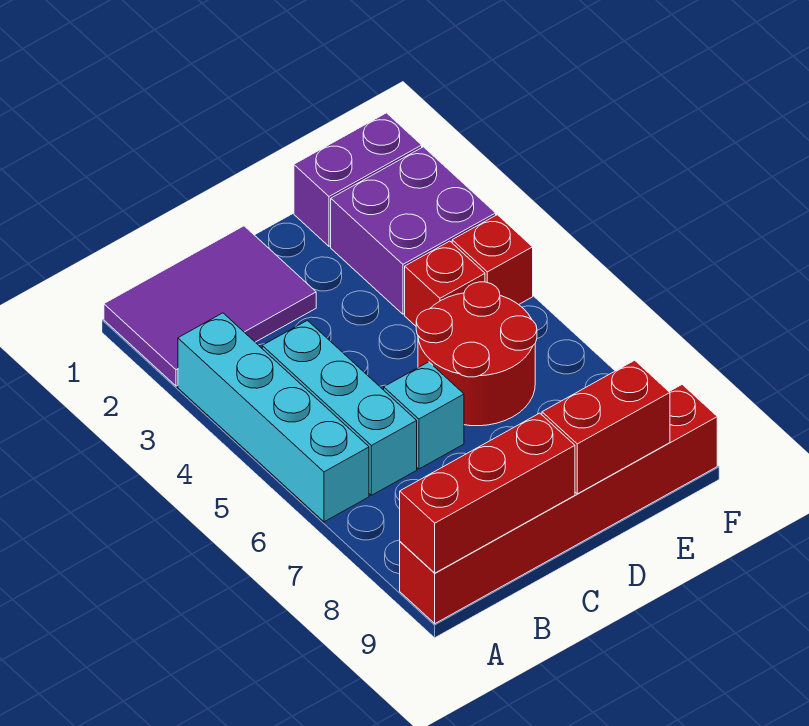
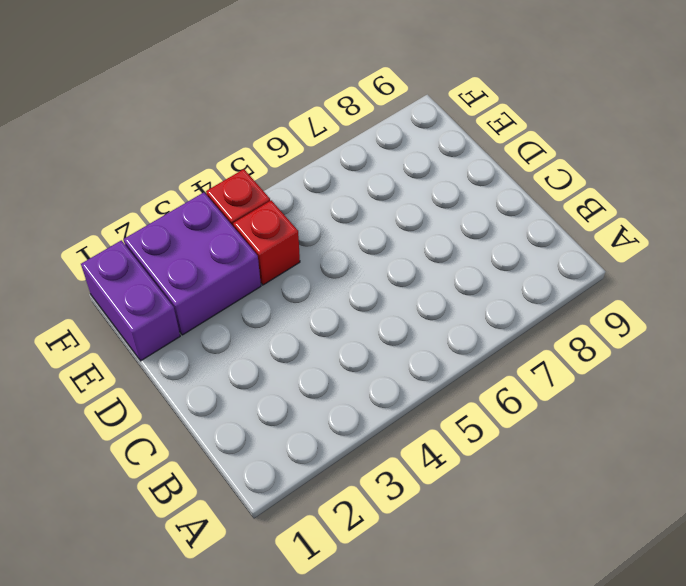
none -> purple tile A1:C2 level 1
none -> cyan brick A3:A6 level 1
none -> red brick A9:F9 level 1

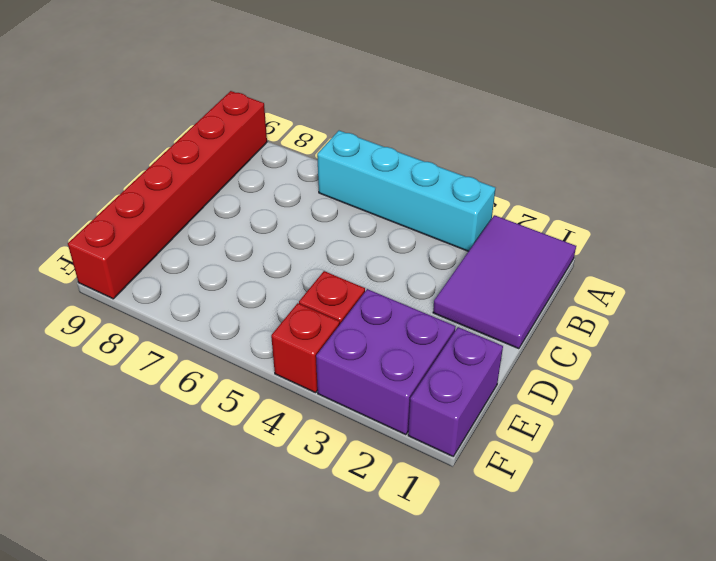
none -> cyan brick B4:B6 level 1
none -> cyan brick C6 level 1
none -> red round brick D5:E6 level 1

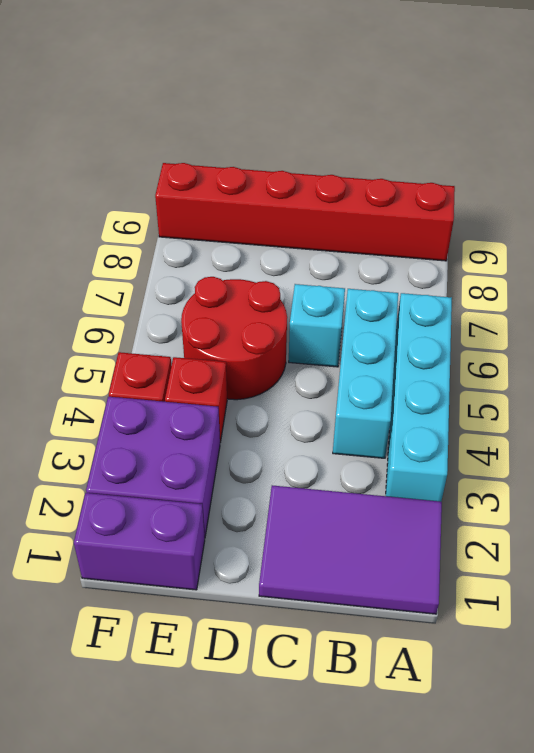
none -> red brick A9:C9 level 2
none -> red brick D9:E9 level 2

